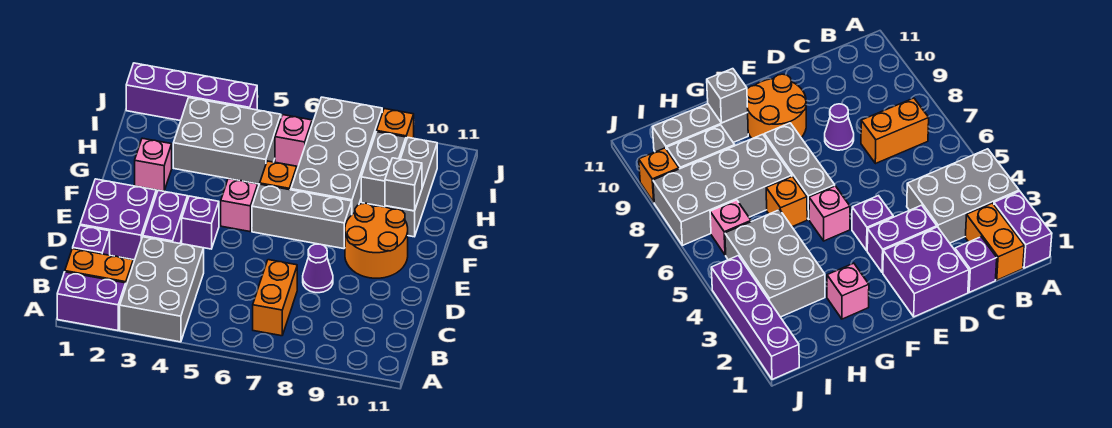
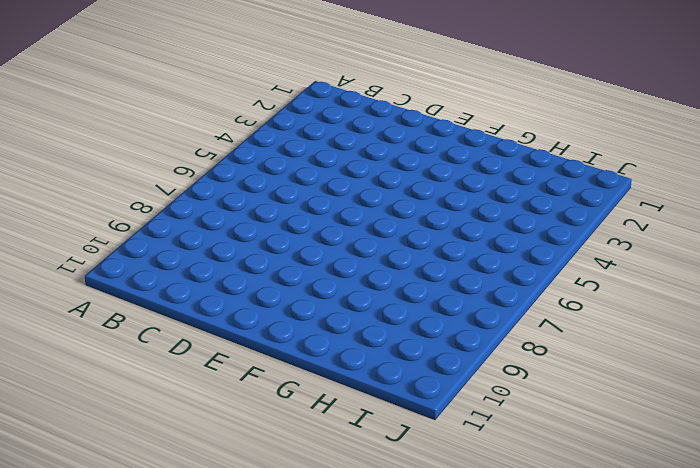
none -> purple brick A1:A2 level 1
none -> grey brick A3:C4 level 1
none -> orange brick B1:B2 level 1

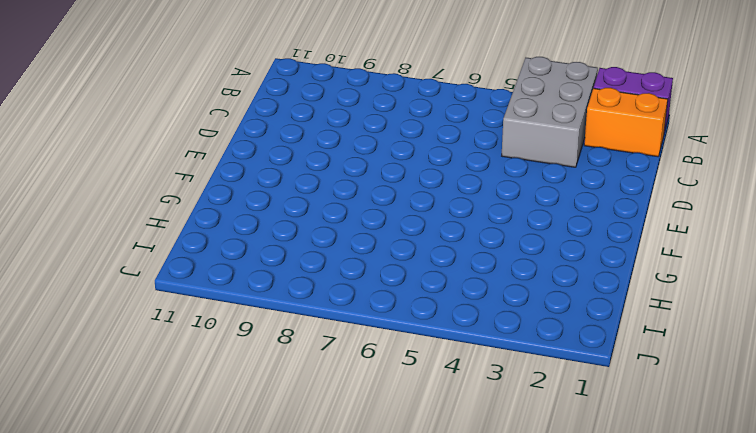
none -> orange brick B7:C7 level 1
none -> purple brick C1 level 1
none -> purple brick D1:E2 level 1

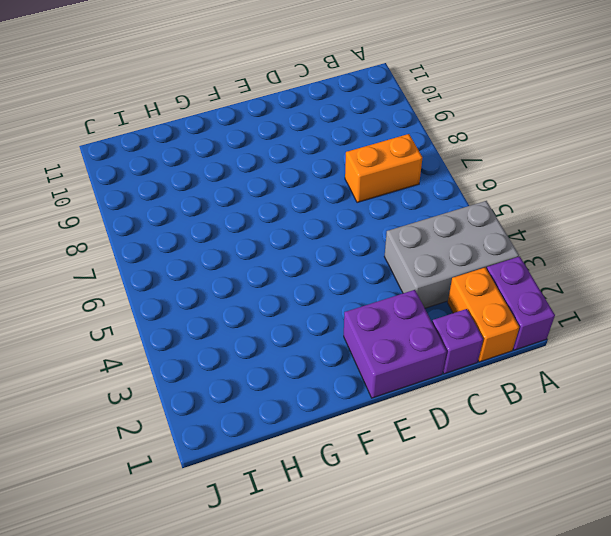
none -> purple brick D3:E3 level 1
none -> purple cone D8 level 1
none -> purple brick E4 level 1

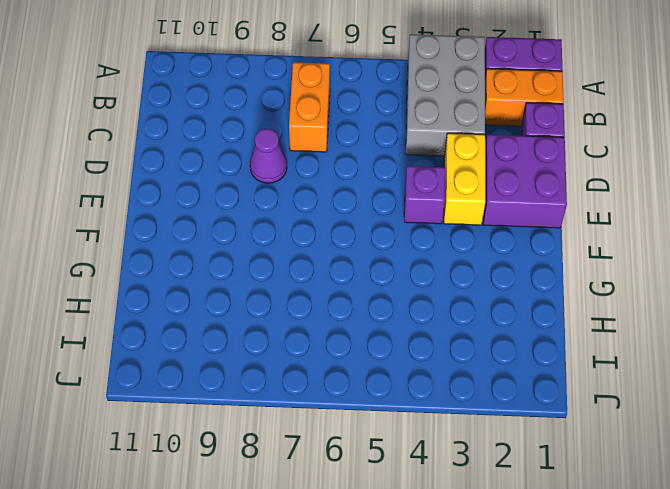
yellow brick D3:E3 level 1 -> purple brick D3:E3 level 1
none -> orange round brick E9:F10 level 1
none -> pink brick F5 level 1
none -> grey brick F6:F8 level 1

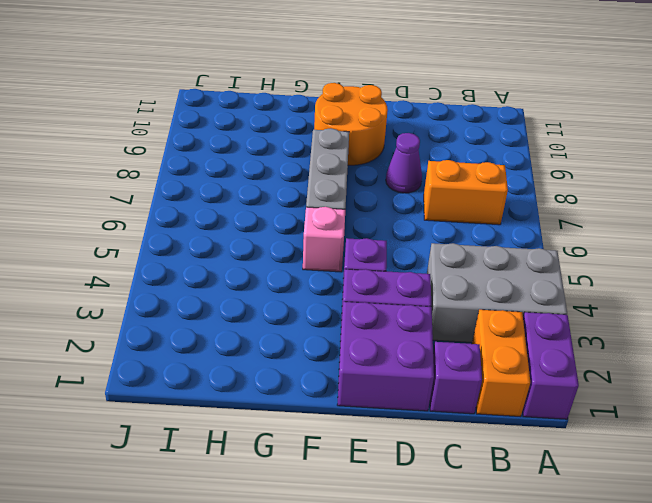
none -> pink brick G2 level 1
none -> orange brick G6 level 1
none -> grey brick G7:J8 level 1

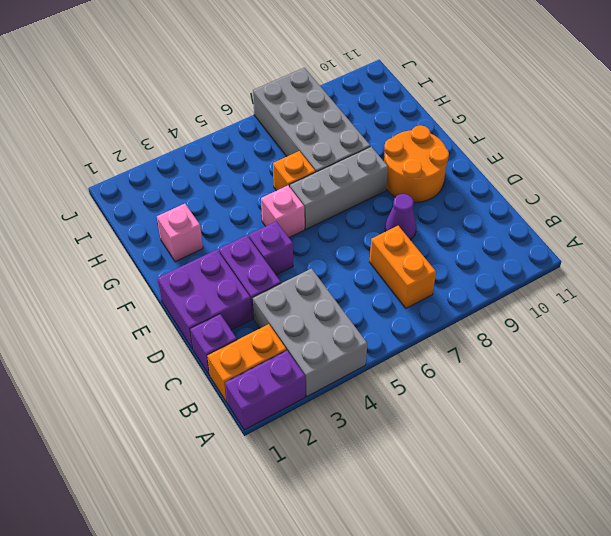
none -> grey brick G10:I10 level 1
none -> grey brick H3:I5 level 1
none -> grey brick H9:I9 level 1

